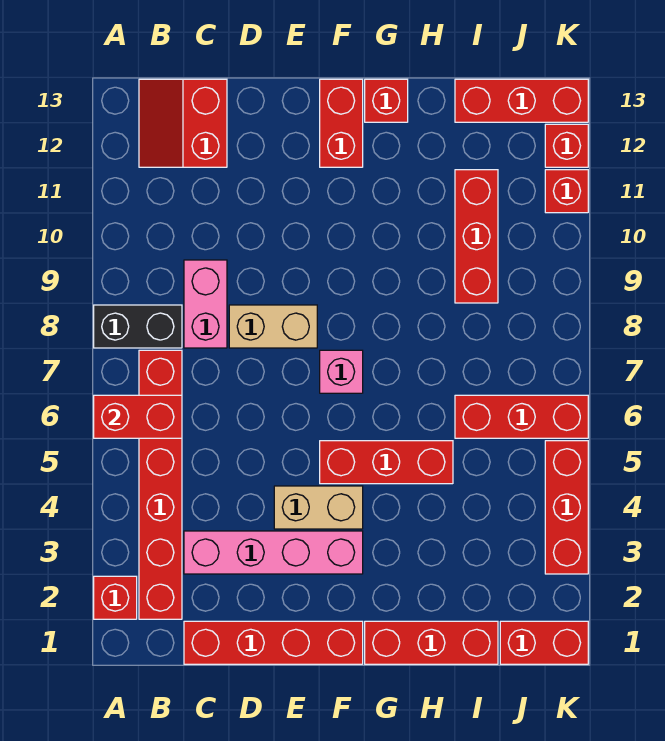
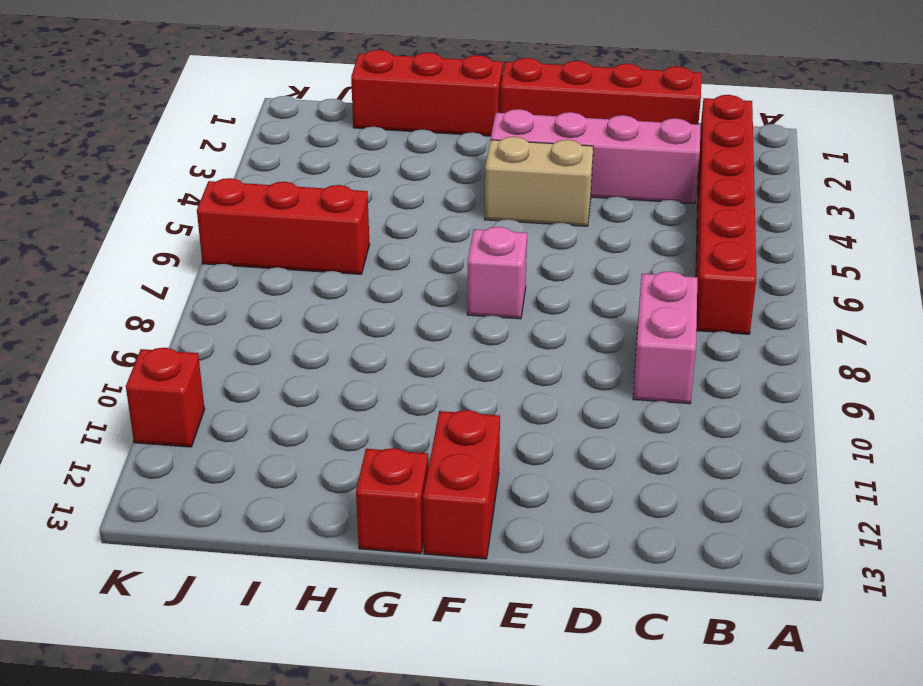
none -> red brick A2 level 1
none -> black brick A8:B8 level 1
none -> red slope B12:C13 level 1 top C

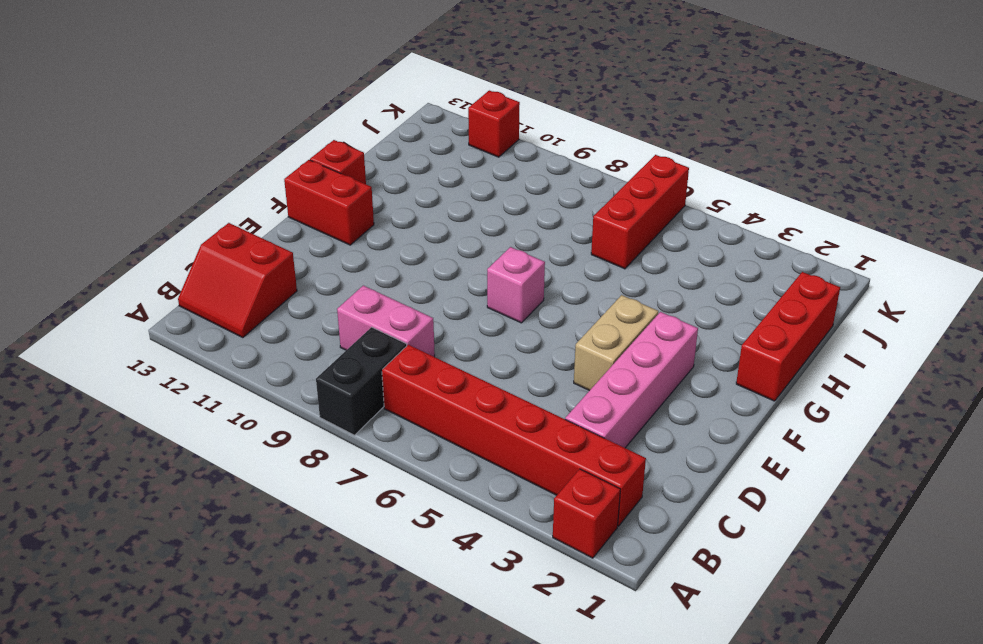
none -> red brick C1:F1 level 1
none -> tan brick D8:E8 level 1
none -> red brick F5:H5 level 1

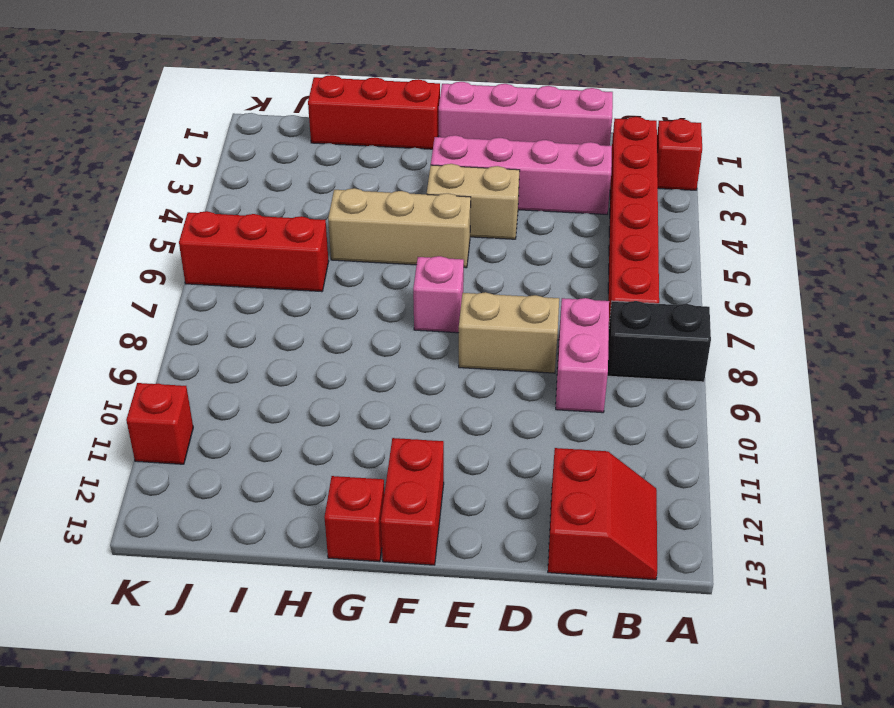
pink brick C1:F1 level 1 -> red brick C1:F1 level 1
tan brick F5:H5 level 1 -> red brick F5:H5 level 1
none -> red brick I9:I11 level 1
none -> red brick I13:K13 level 1
none -> red brick J1:K1 level 1

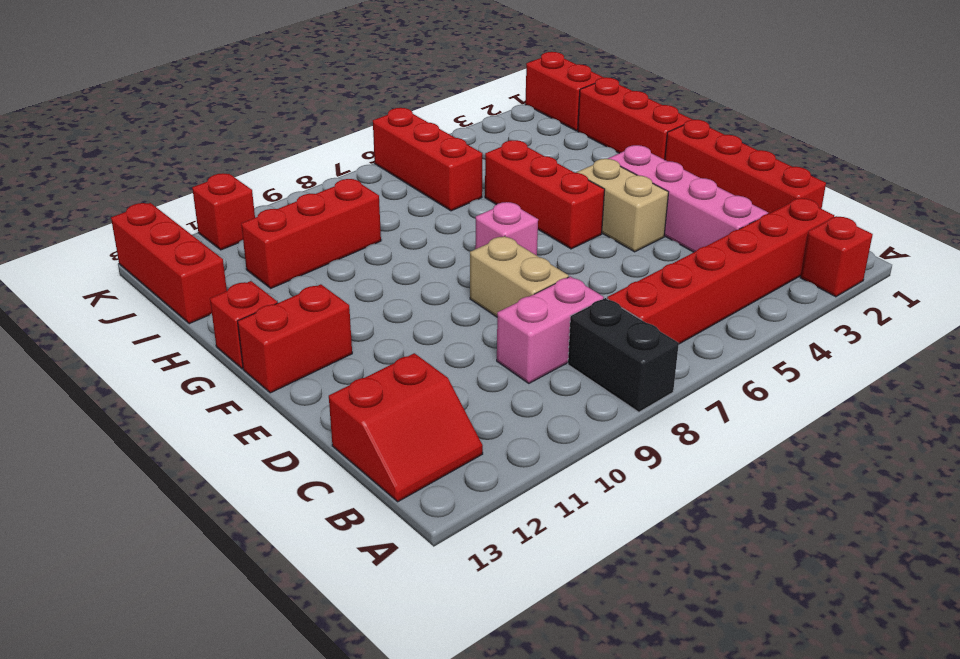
none -> red brick K3:K5 level 1
none -> red brick K12 level 1
none -> red brick A6:B6 level 2

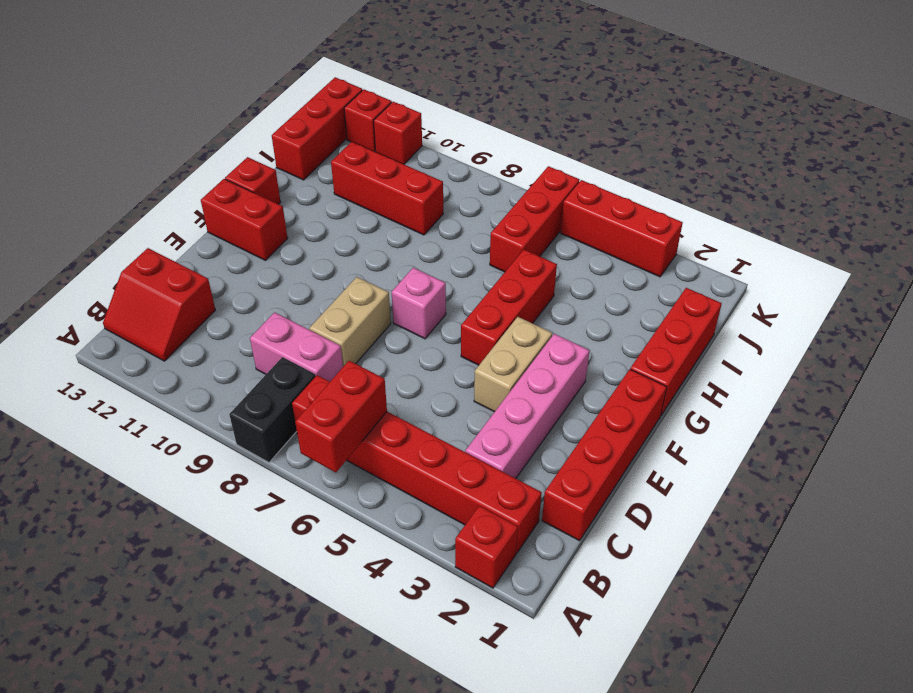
none -> red brick J1:K1 level 1

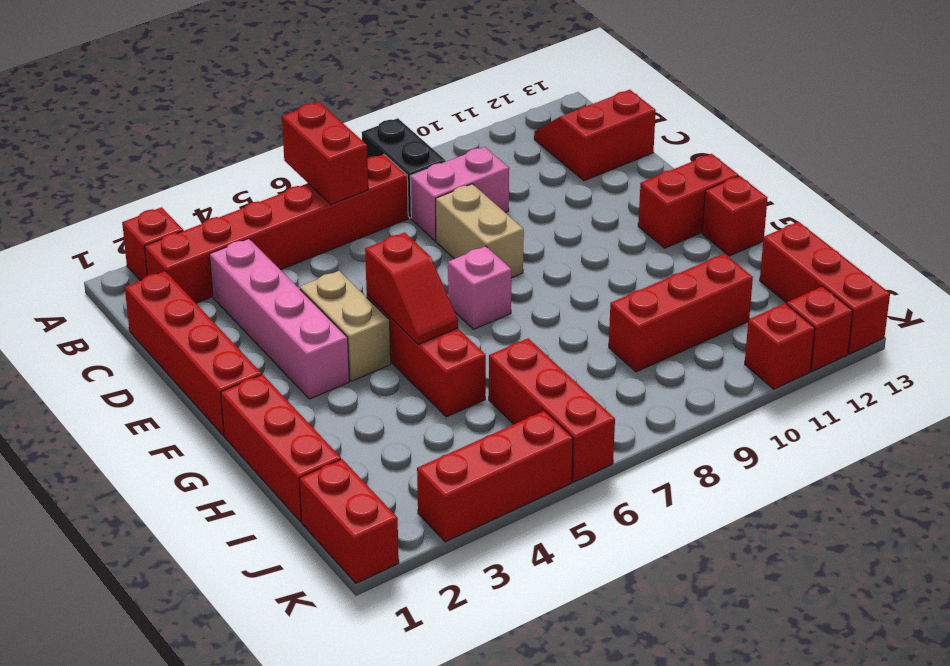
red slope F5:G5 level 2 top F -> none

